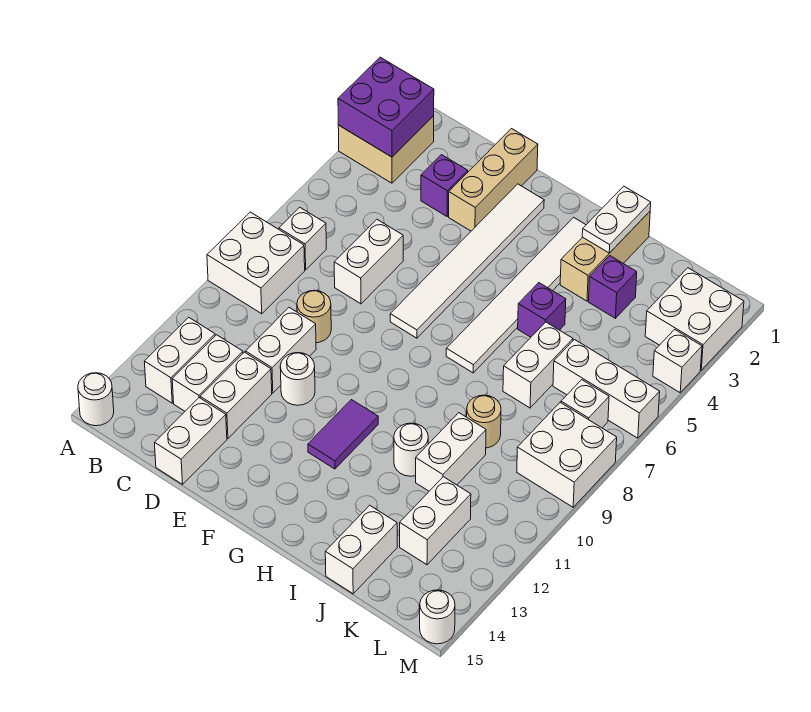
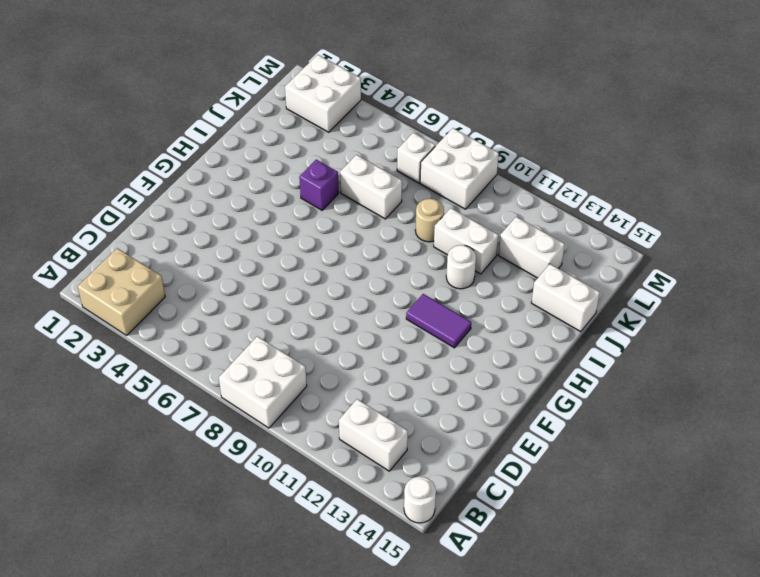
none -> white brick B7 level 1
none -> white brick C12:C13 level 1
none -> purple brick D3 level 1
none -> white brick D6:D7 level 1

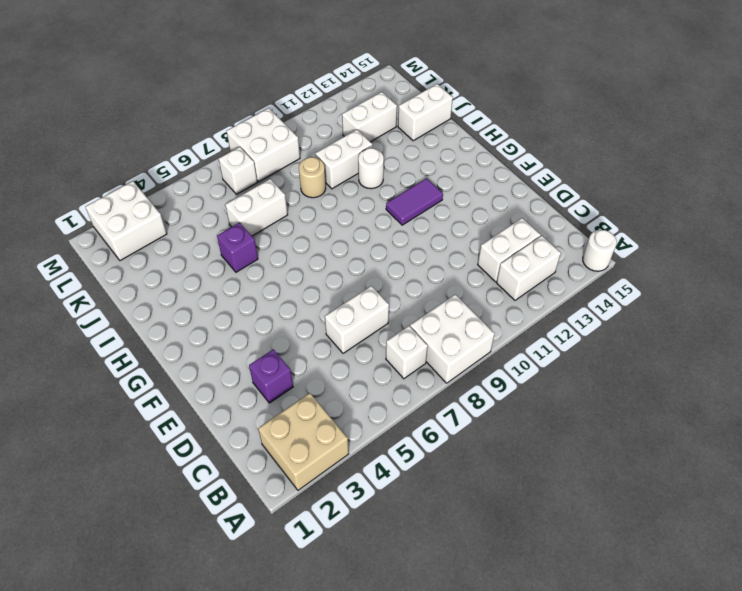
none -> tan round brick D9 level 1
none -> white brick D10:D11 level 1
none -> white brick D12:D13 level 1
none -> white brick D14:D15 level 1

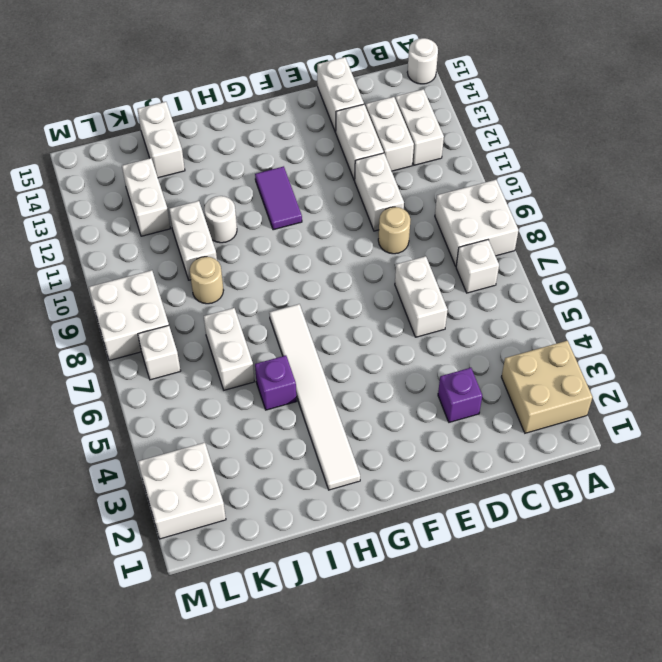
none -> tan brick E1:E3 level 1
none -> white round brick E11 level 1
none -> white tile F2:F7 level 1
none -> tan brick I1:I3 level 1

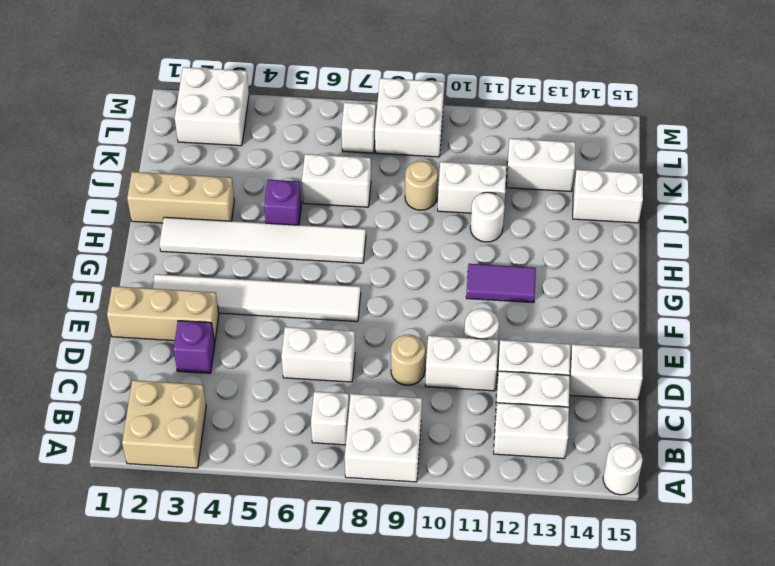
none -> purple brick J3 level 1
none -> white brick K6:M6 level 1
none -> white brick M4 level 1
none -> white round brick M15 level 1

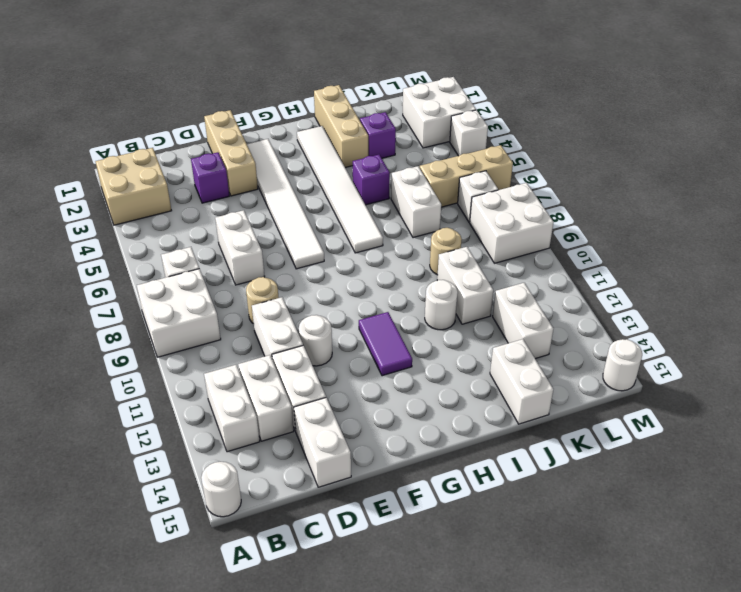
tan brick K6:M6 level 1 -> white brick K6:M6 level 1
none -> purple brick A2:B3 level 2
none -> white plate I1:I2 level 2

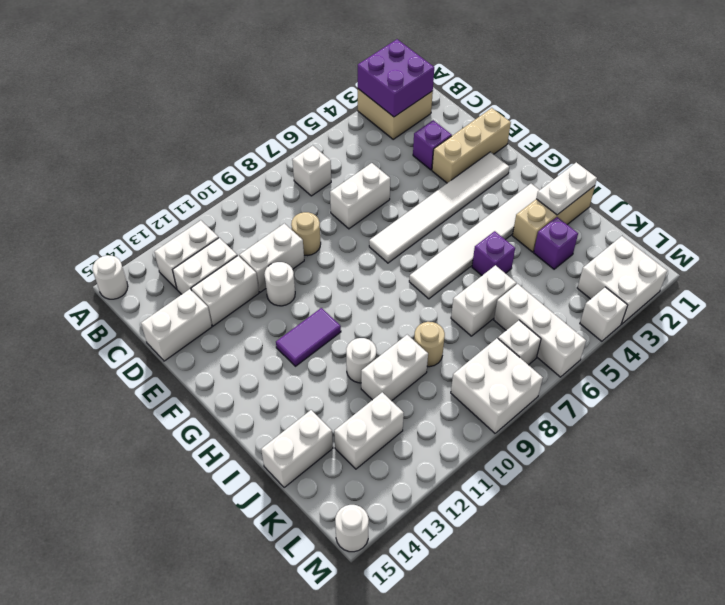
none -> white brick A8:B9 level 1

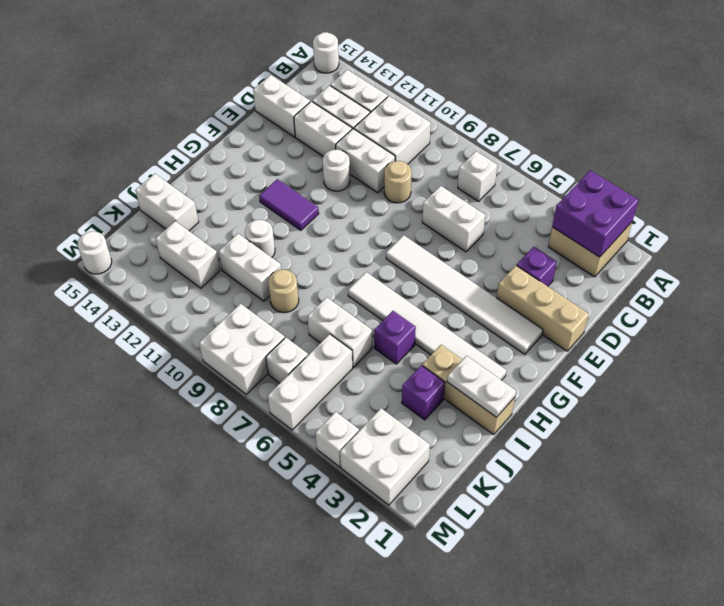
white brick B10:C11 level 1 -> white brick A8:B9 level 1

